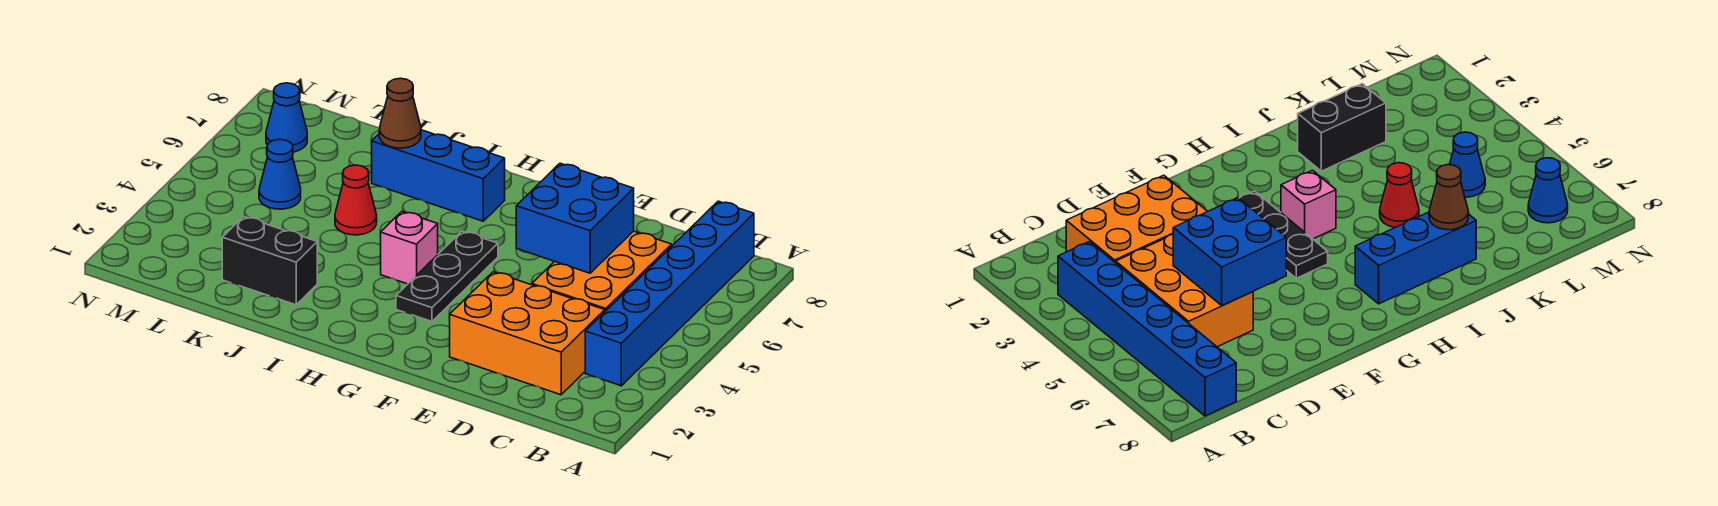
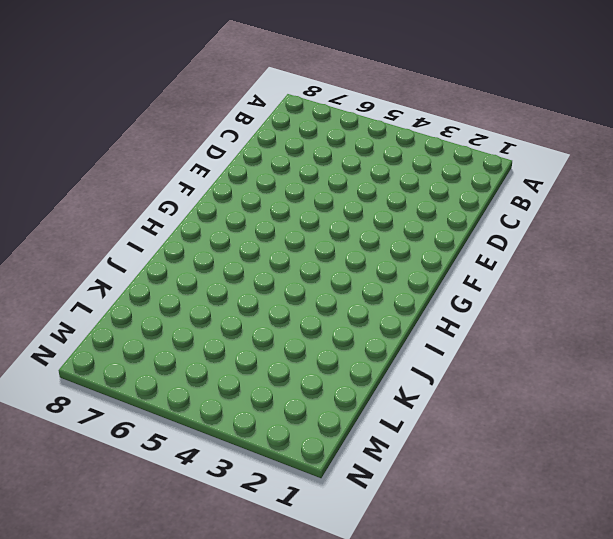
none -> blue brick B3:B8 level 1
none -> orange brick C2:E3 level 1
none -> orange brick C4:D6 level 1

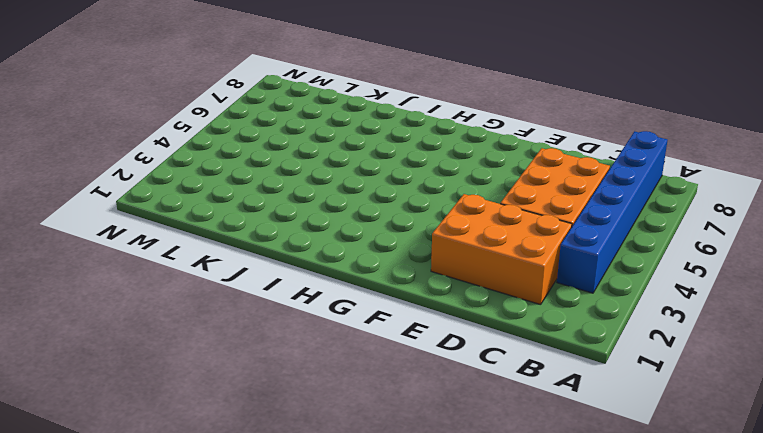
none -> black plate G3:G5 level 1
none -> pink brick H4 level 1
none -> blue brick H7:J7 level 1

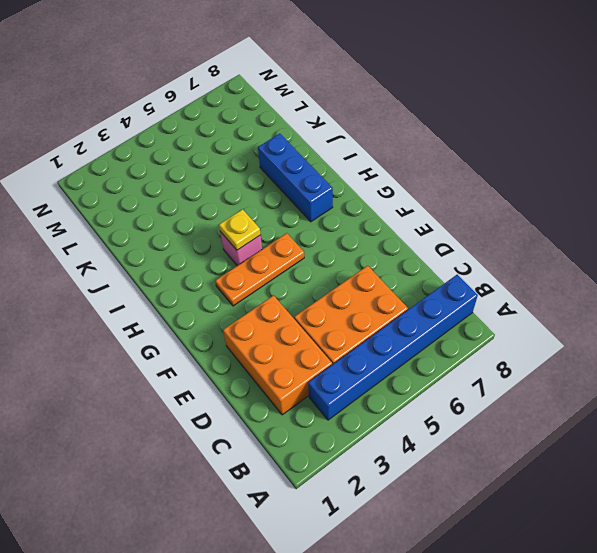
orange plate G3:G5 level 1 -> black plate G3:G5 level 1
yellow plate H4 level 2 -> none
none -> black brick J2:K2 level 1
none -> red cone J5 level 1
none -> blue cone L5 level 1

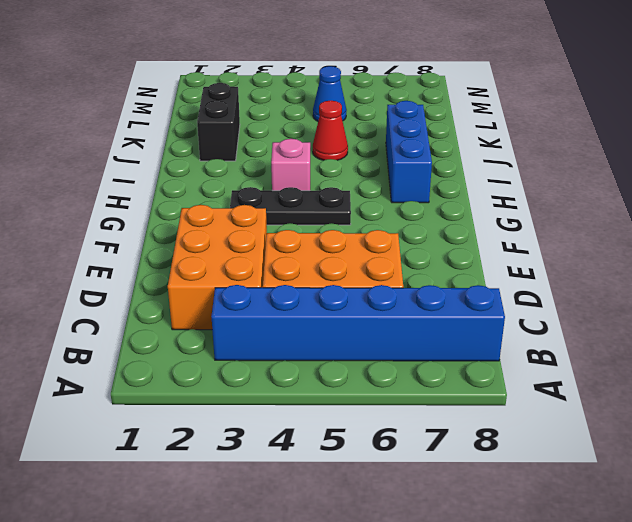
none -> blue cone M7 level 1
none -> blue brick D5:E6 level 2
none -> brown cone J7 level 2

